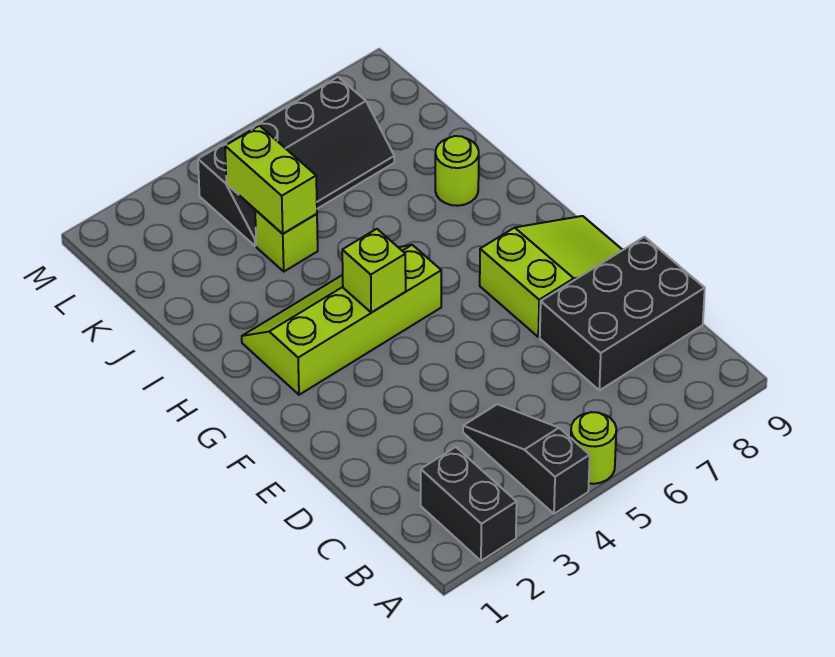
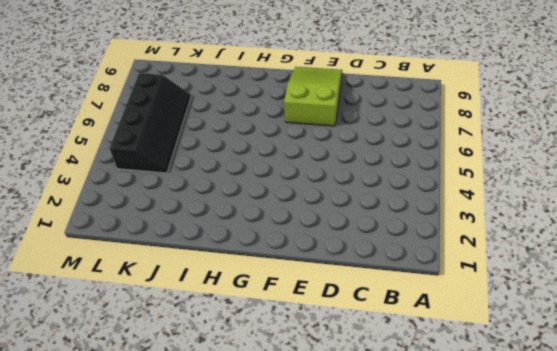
none -> black brick A2:B2 level 1
none -> black slope A4:C4 level 1 top A

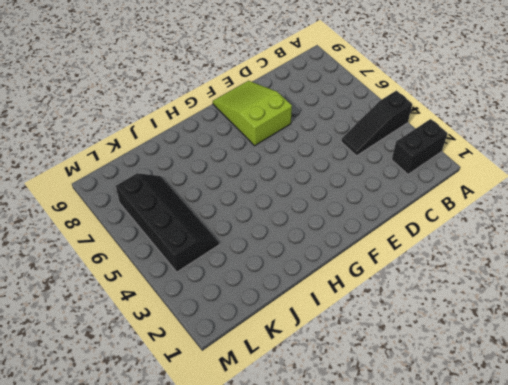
none -> lime round brick A5 level 1
none -> black brick C7:D9 level 1

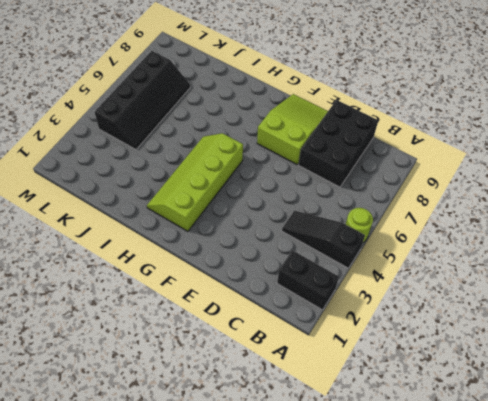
none -> lime round brick I8 level 1
none -> lime brick J4 level 1

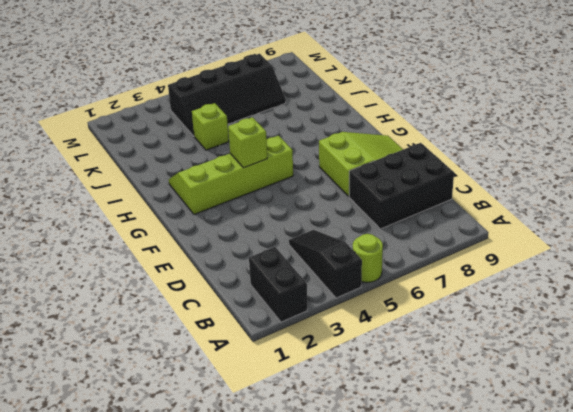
none -> lime round brick I8 level 1
none -> lime brick J4:K4 level 2

